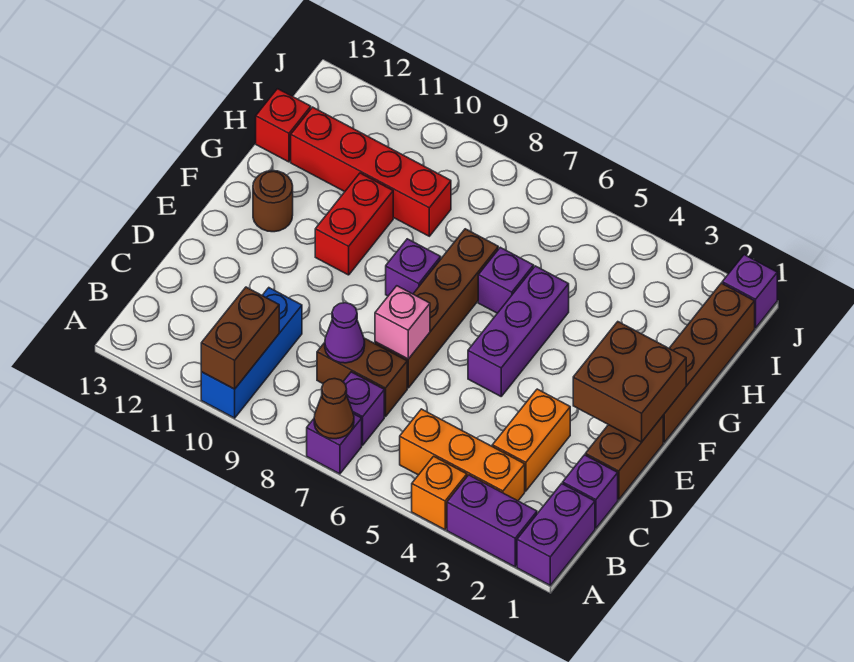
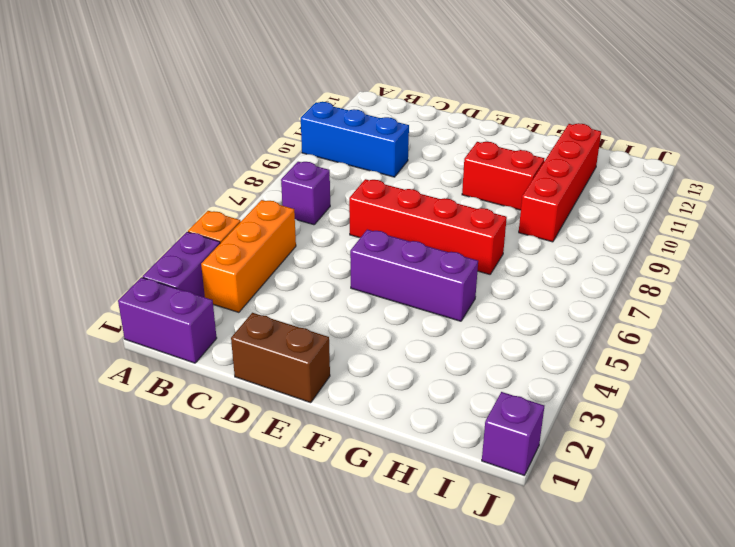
red brick D7:G7 level 1 -> brown brick D7:G7 level 1
none -> purple brick A7 level 1
none -> purple brick C1 level 1
none -> orange brick C3:D3 level 1

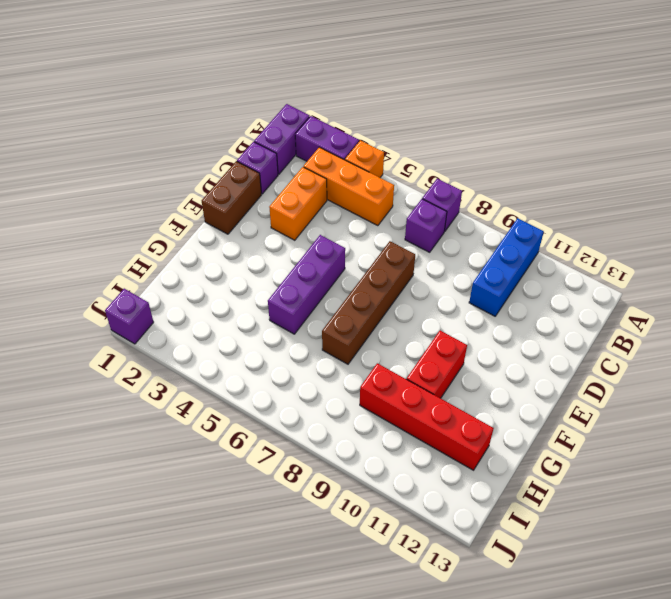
none -> brown brick C7:C8 level 1
none -> brown brick F1:I1 level 1
none -> purple brick F8 level 1

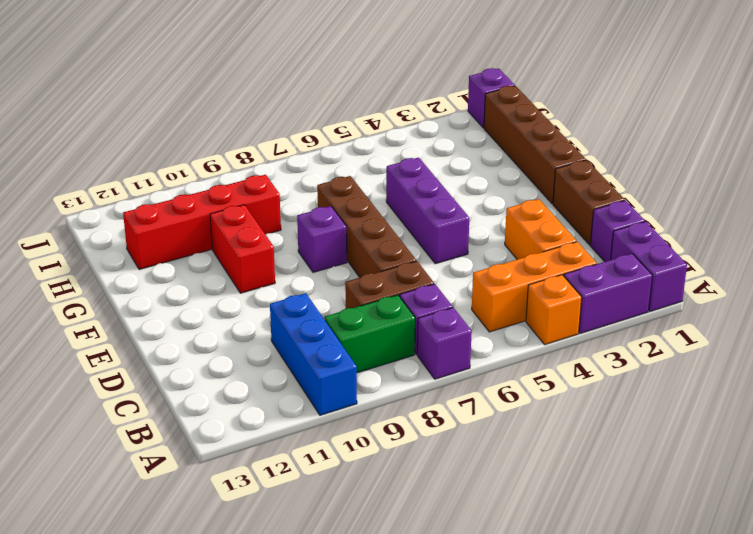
green brick B8:B9 level 1 -> none
none -> brown round brick F12 level 1
none -> purple brick G6 level 1
none -> red brick H13 level 1

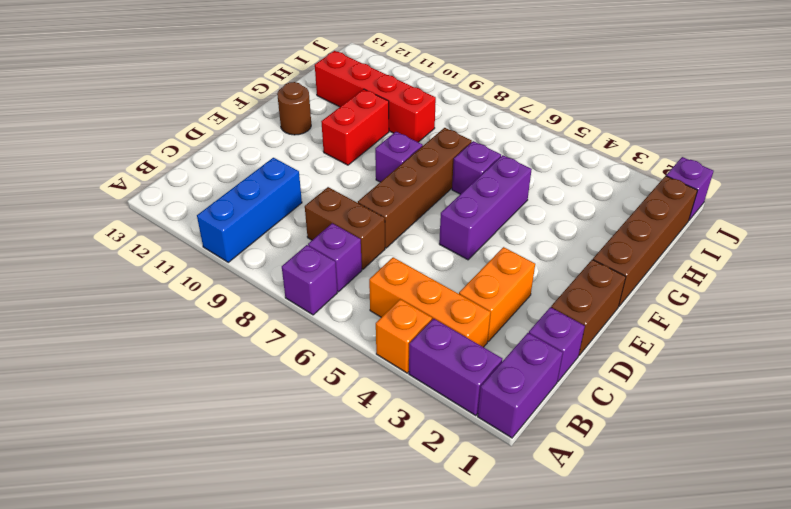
none -> red brick H13 level 1
none -> brown cone A7 level 2
none -> brown brick A10:B10 level 2

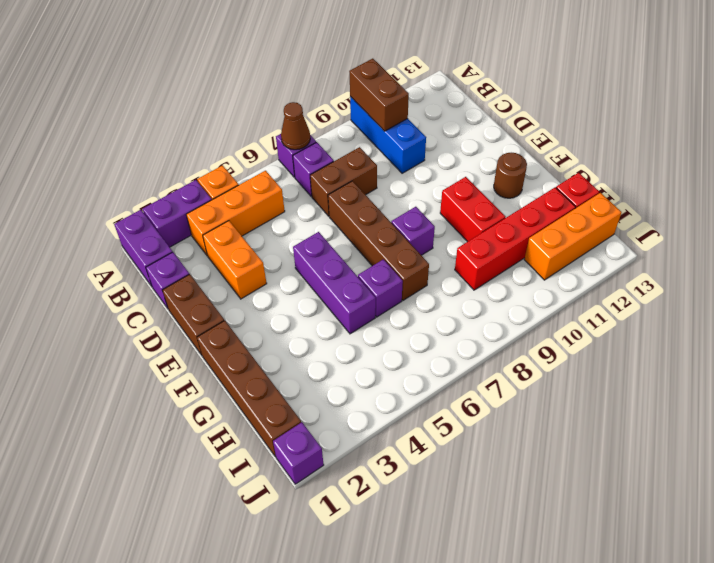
orange brick I11:I13 level 1 -> none
none -> purple cone C8 level 2
none -> pink brick D7 level 2
none -> brown brick E1:F2 level 2

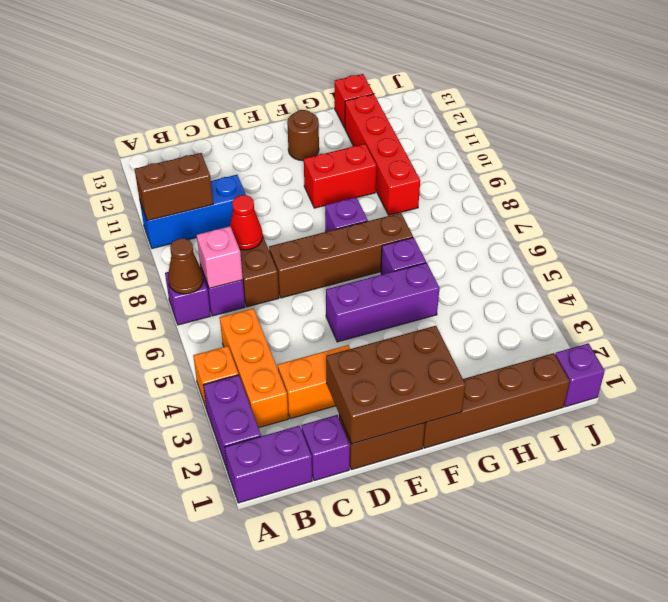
pink brick B7 level 2 -> pink brick D7 level 2
red cone C8 level 2 -> purple cone C8 level 2
brown brick D1:F2 level 2 -> brown brick E1:F2 level 2

